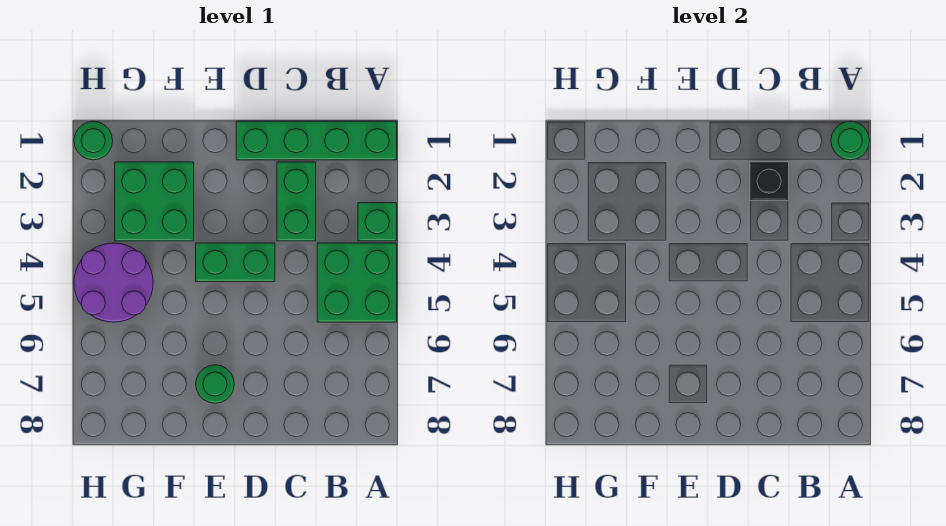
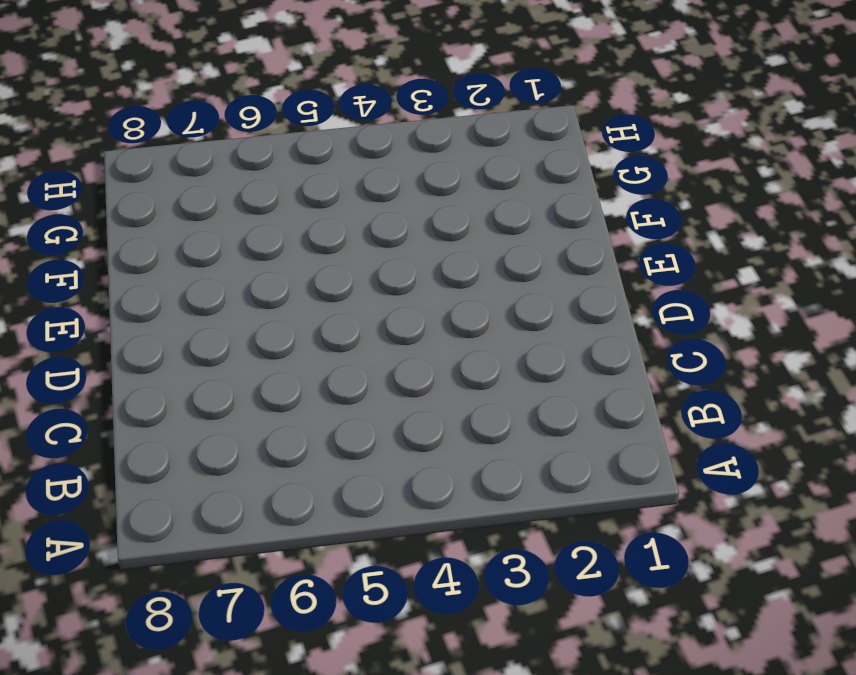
none -> green brick A1:D1 level 1
none -> green brick A3 level 1

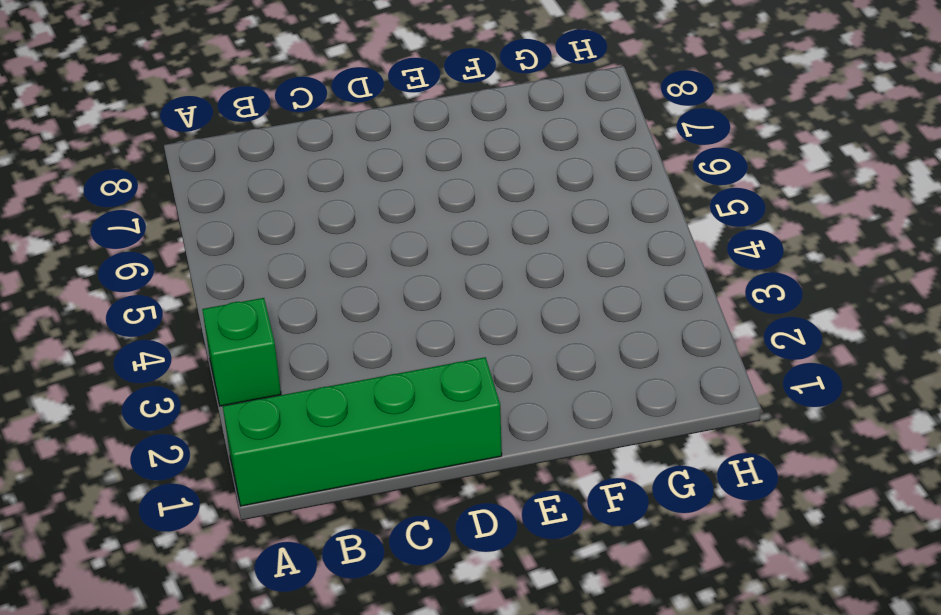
none -> green brick A4:B5 level 1
none -> green brick C2:C3 level 1

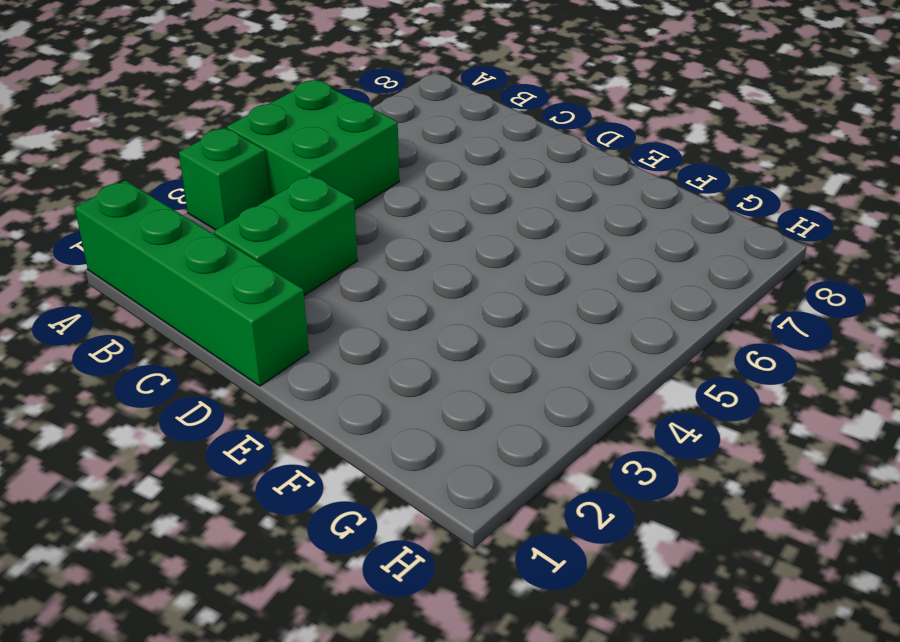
none -> green brick D4:E4 level 1
none -> green round brick E7 level 1

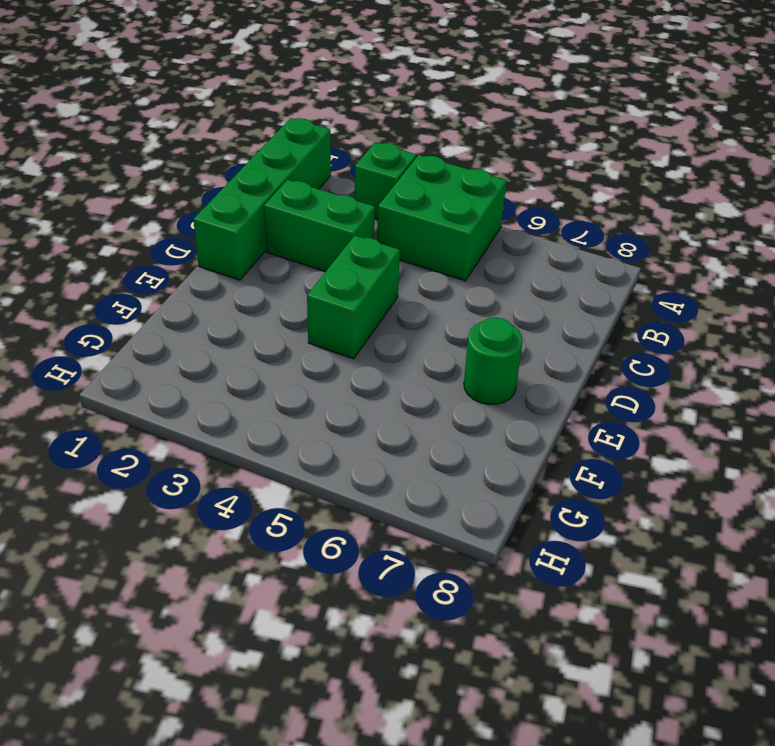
none -> green brick F2:G3 level 1
none -> purple round brick G4:H5 level 1

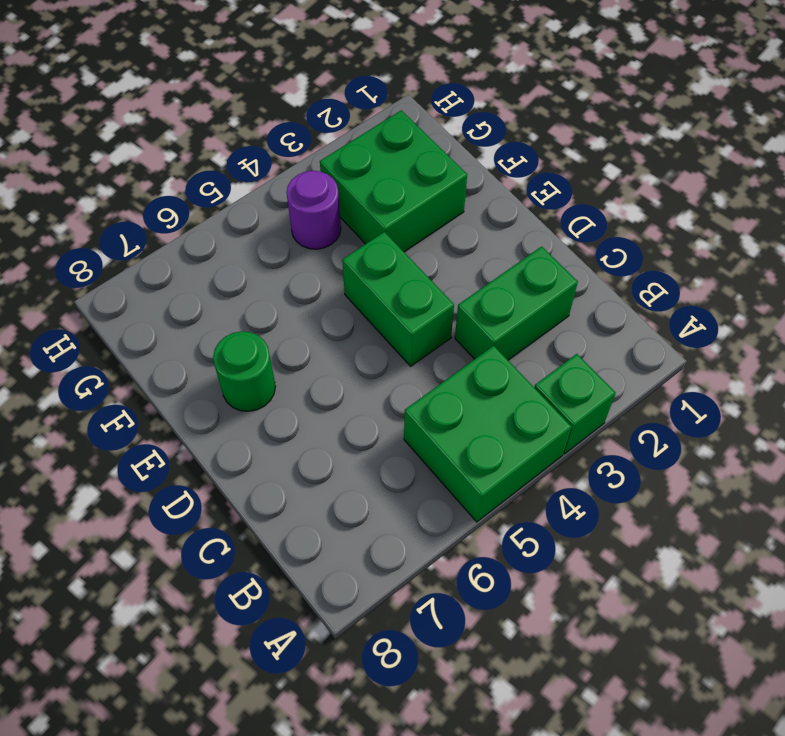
purple round brick G4 level 1 -> purple round brick G4:H5 level 1
none -> green brick A1:D1 level 1
none -> green round brick H1 level 1

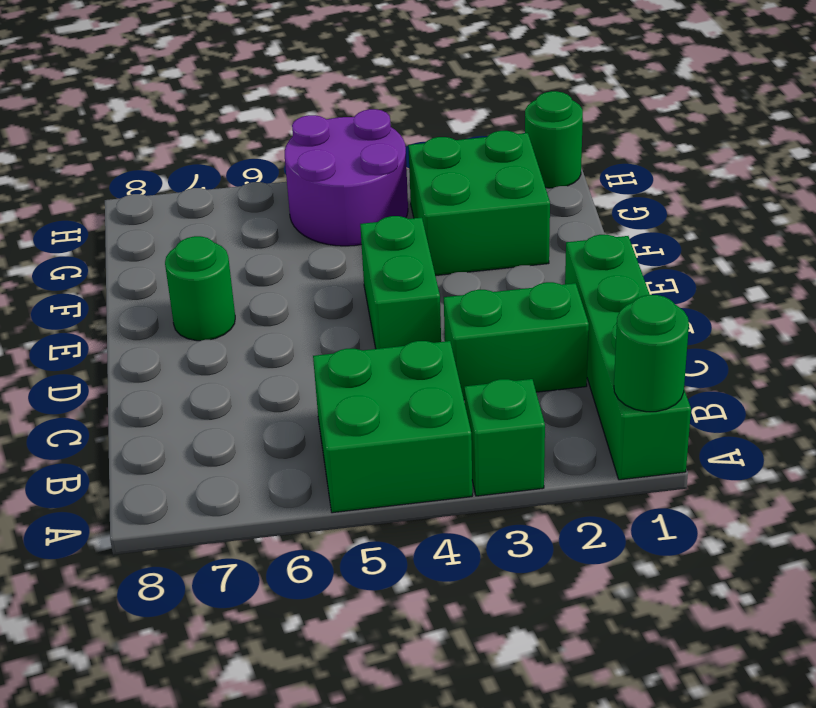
none -> black brick C2 level 2

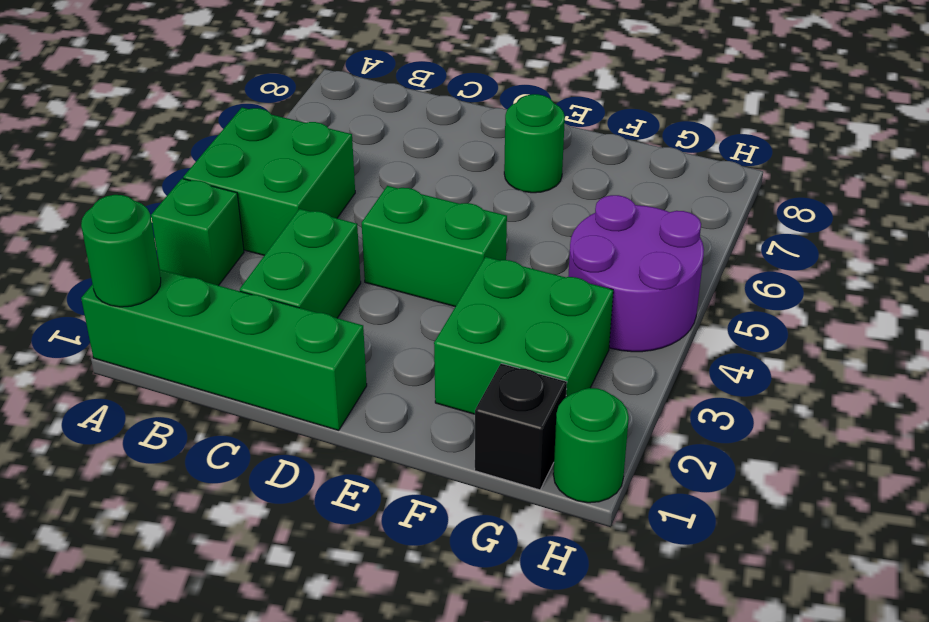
black brick G1 level 1 -> black brick C2 level 2

